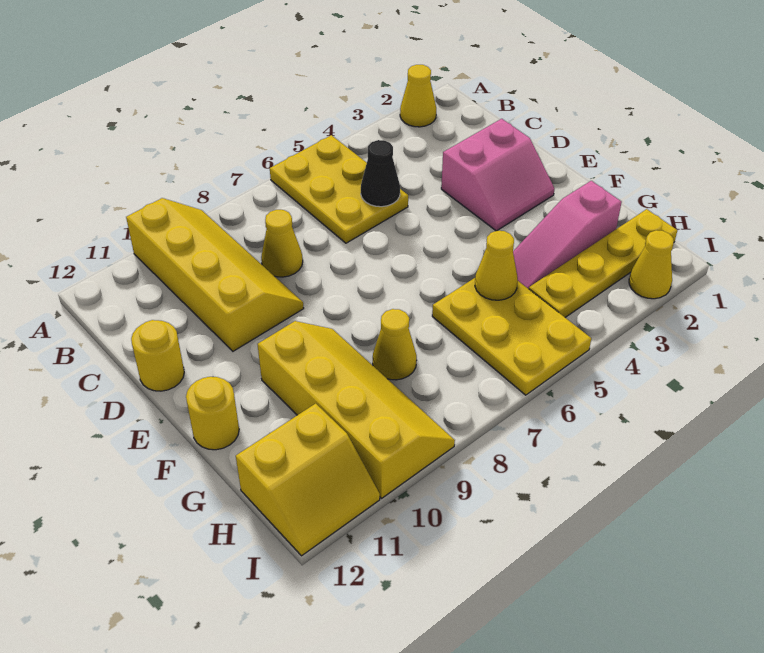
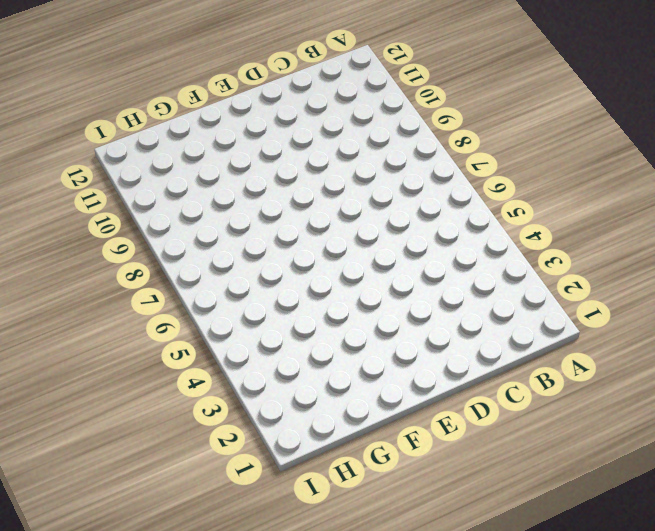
none -> yellow cone A2 level 1
none -> yellow plate A5:C6 level 1
none -> yellow slope A9:D10 level 1 top 10

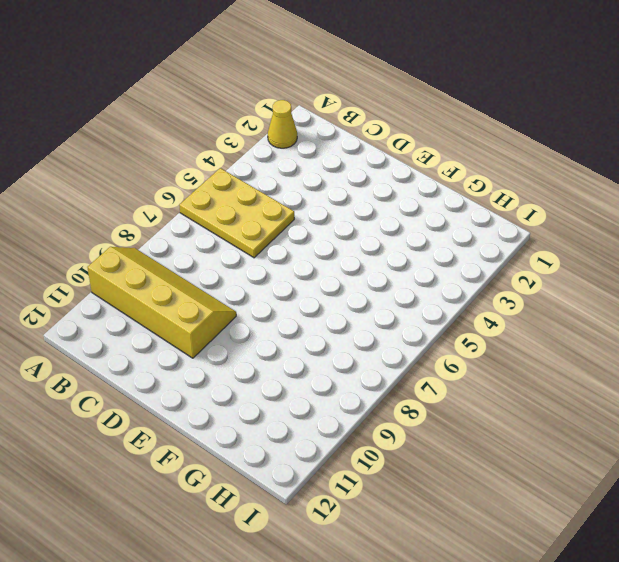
none -> yellow cone C8 level 1
none -> pink slope D2:E3 level 1 top D
none -> yellow round brick D12 level 1

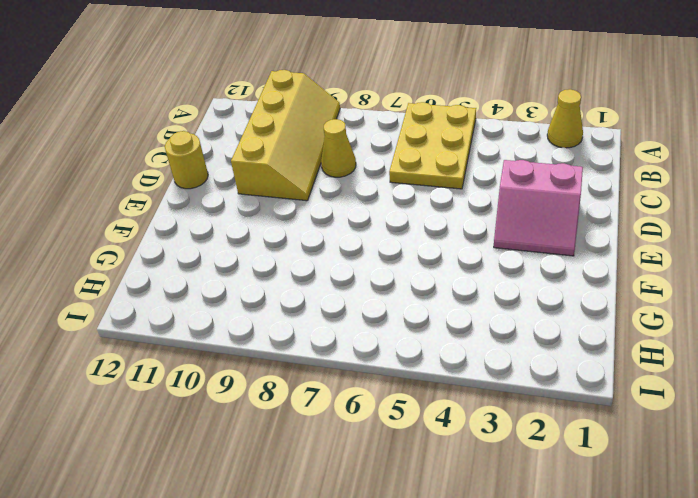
none -> yellow slope F9:I10 level 1 top 10
none -> yellow round brick F12 level 1
none -> pink slope G2:G4 level 1 top 2

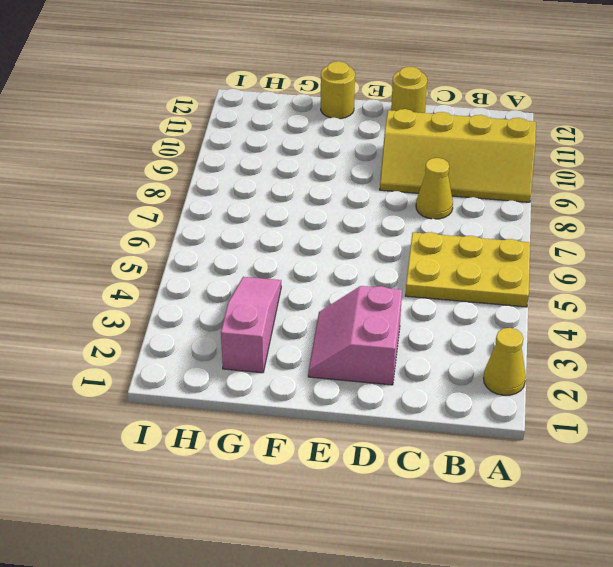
none -> yellow slope F9:I10 level 1 top 10
none -> yellow plate G5:I6 level 1
none -> yellow cone G8 level 1

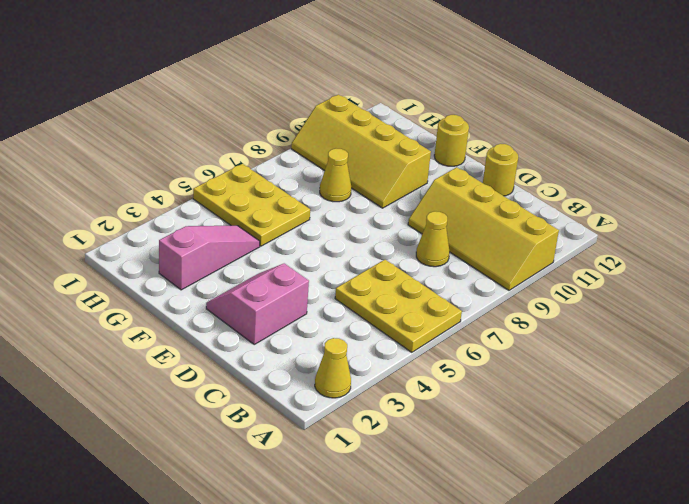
none -> yellow plate H1:H4 level 1
none -> yellow slope H11:I12 level 1 top H
none -> yellow cone I2 level 1

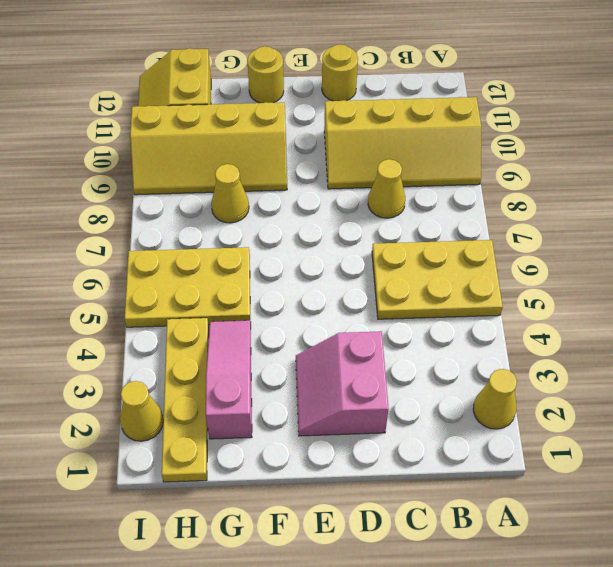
none -> black cone C5 level 2
none -> yellow cone G5 level 2

